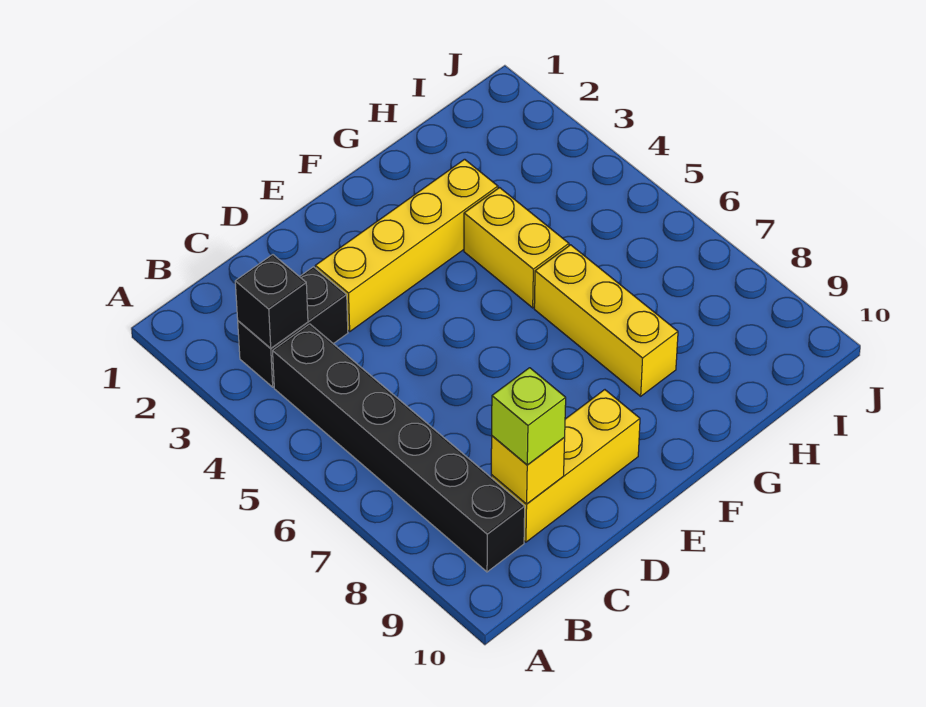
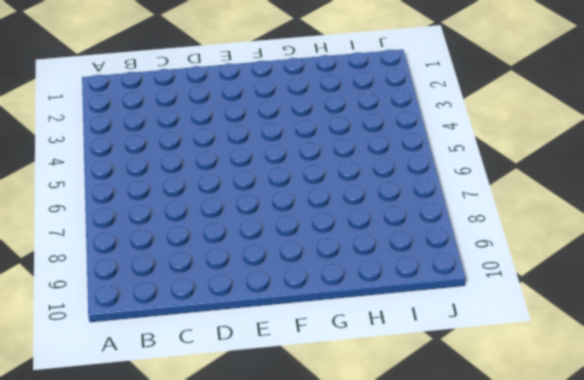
none -> black brick B3:C3 level 1
none -> black brick B4:B9 level 1

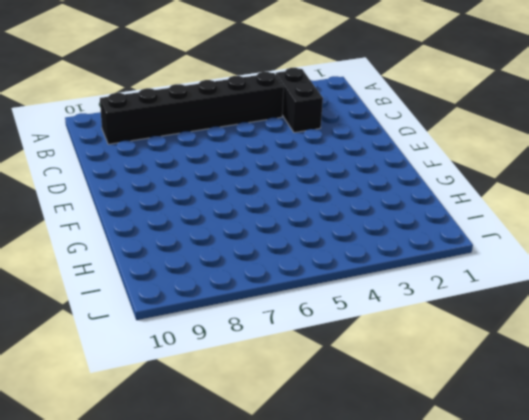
none -> yellow brick C9:E9 level 1
none -> yellow brick D3:G3 level 1

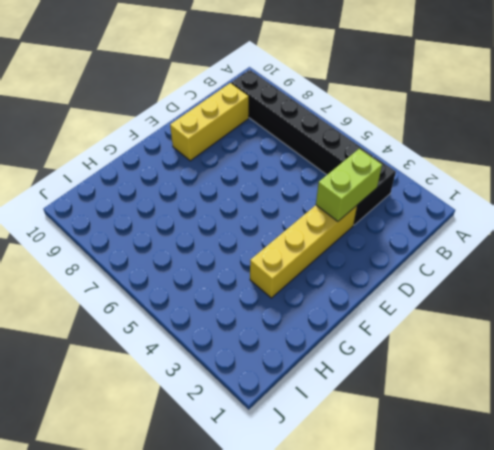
lime brick C3:D3 level 2 -> none
none -> yellow brick G4:G5 level 1
none -> yellow brick G6:G8 level 1

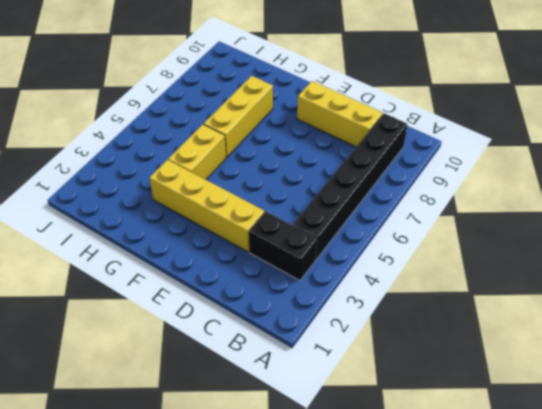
none -> black brick B3 level 2
none -> yellow brick C9 level 2

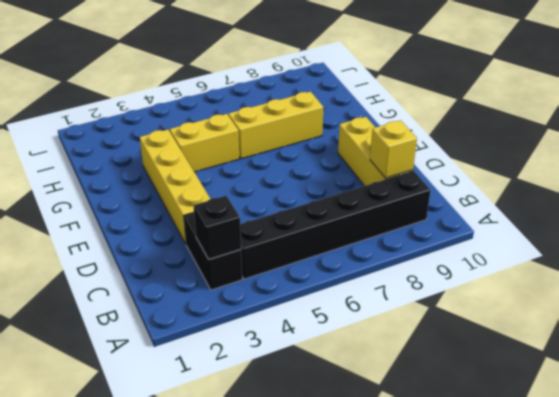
none -> lime brick C9 level 3

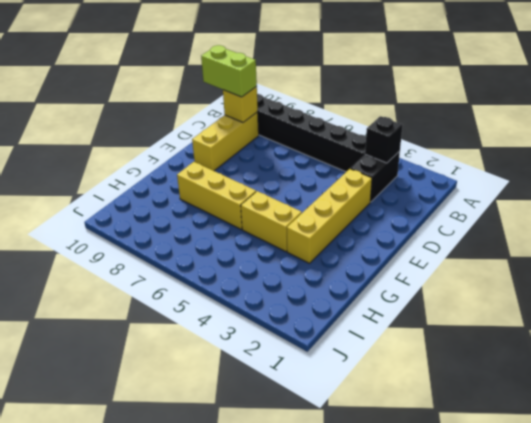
lime brick C9:C10 level 3 -> lime brick C9 level 3

